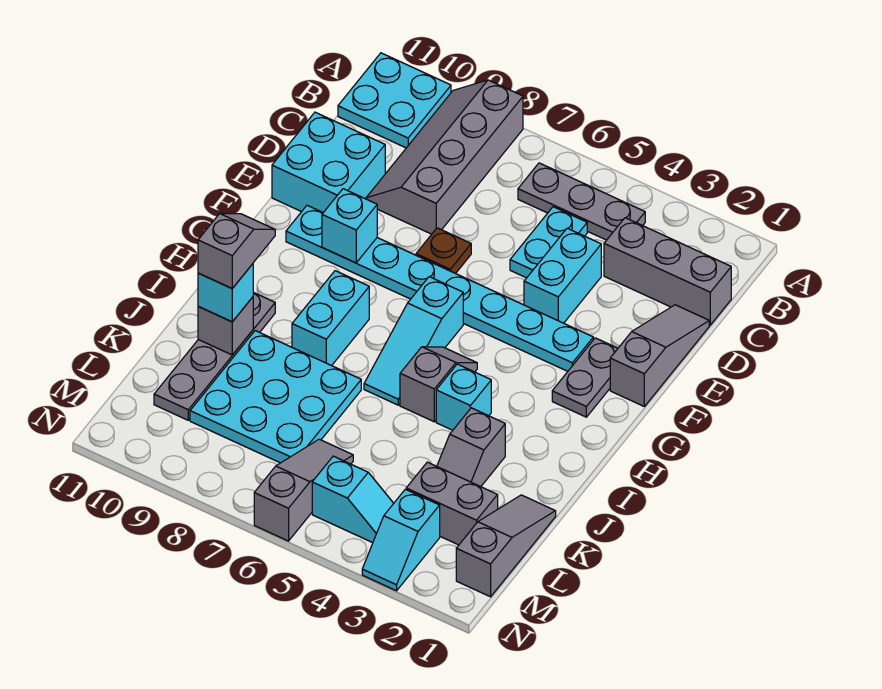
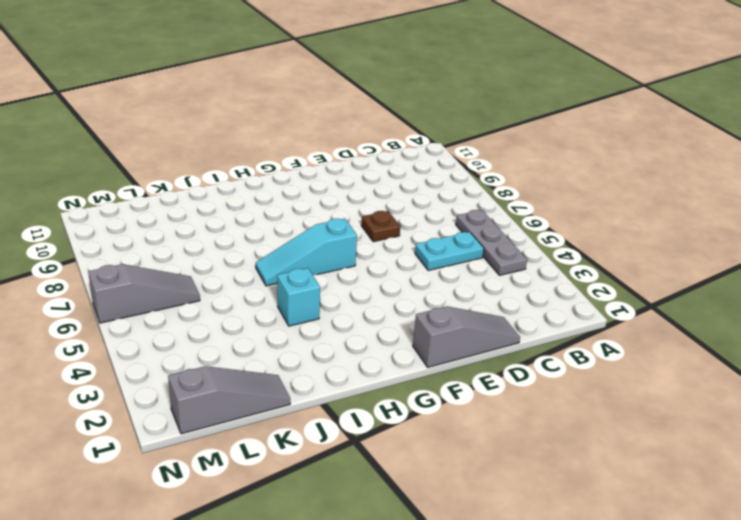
none -> grey slope A8:D9 level 1 top 8
none -> cyan plate A10:B11 level 1
none -> grey brick C1:C3 level 1

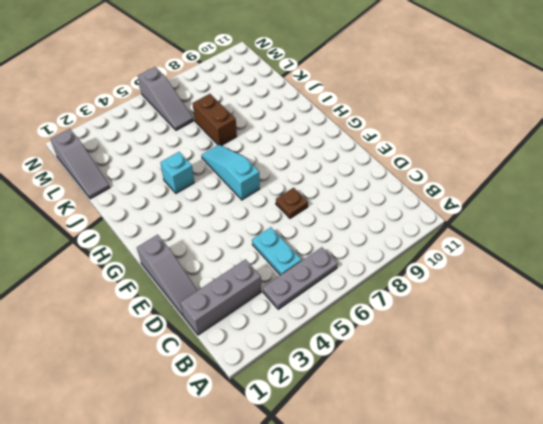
brown brick J7:K7 level 1 -> cyan plate J7:L9 level 1
none -> grey slope A8:D9 level 1 top 8
none -> cyan plate A10:B11 level 1
none -> cyan brick D4:E4 level 1

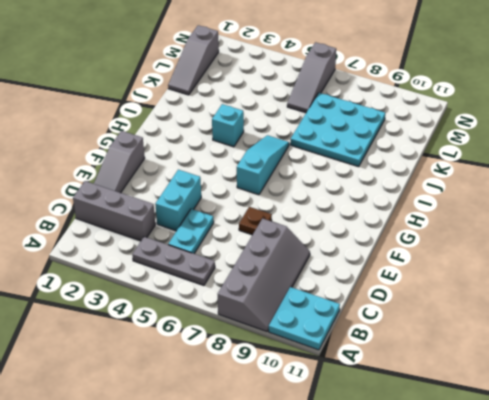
none -> cyan brick D10:E11 level 1
none -> grey plate F2:G2 level 1
none -> cyan plate F3:F10 level 1

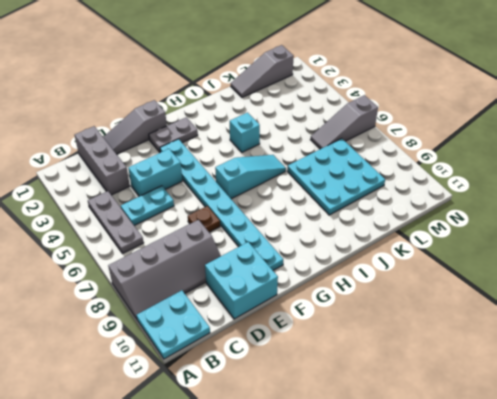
none -> grey slope H5:I5 level 1 top I
none -> cyan brick H8:I8 level 1
none -> grey plate I10:L10 level 1

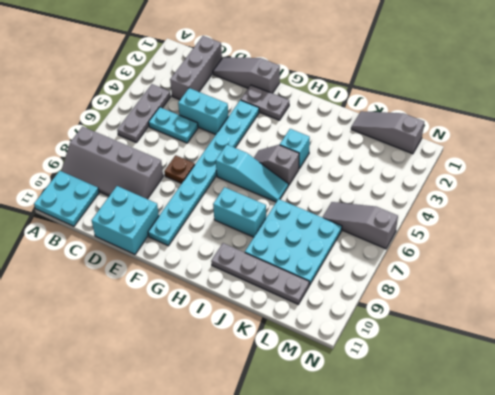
none -> grey slope J3:K3 level 1 top J
none -> grey brick L2:L3 level 1
none -> cyan slope M3:N3 level 1 top M

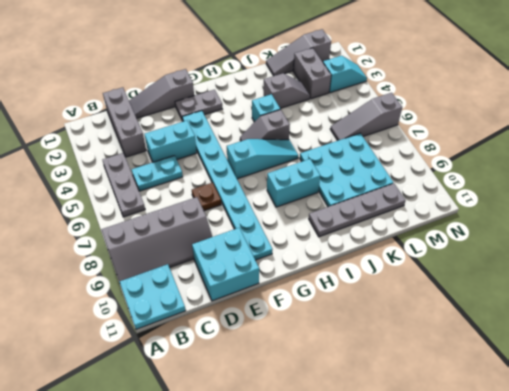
none -> cyan slope M4:M5 level 1 top 5
none -> cyan brick F9 level 2
none -> grey brick J10 level 2

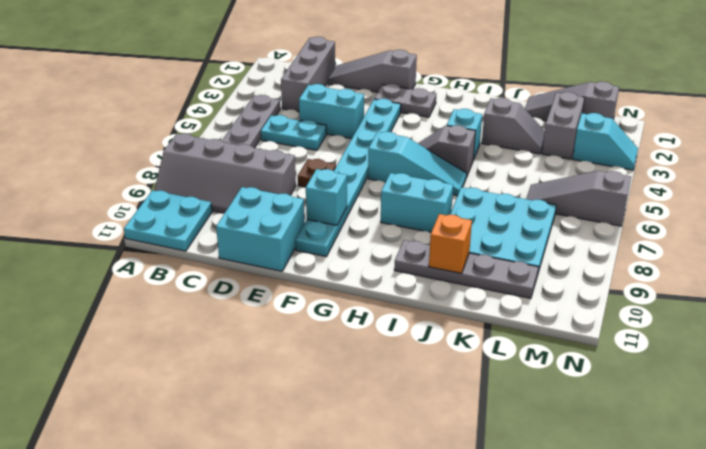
orange brick J10 level 2 -> grey brick J10 level 2
none -> cyan slope M4:M5 level 1 top 5
none -> cyan brick J10 level 3
none -> grey slope I10:J10 level 4 top J

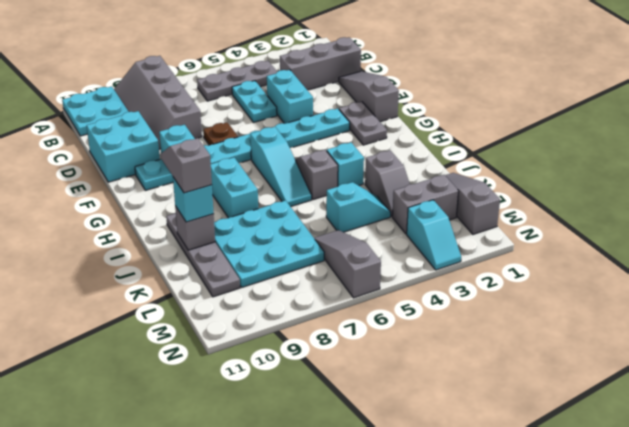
cyan slope K4:K5 level 1 top 5 -> cyan slope M4:M5 level 1 top 5

